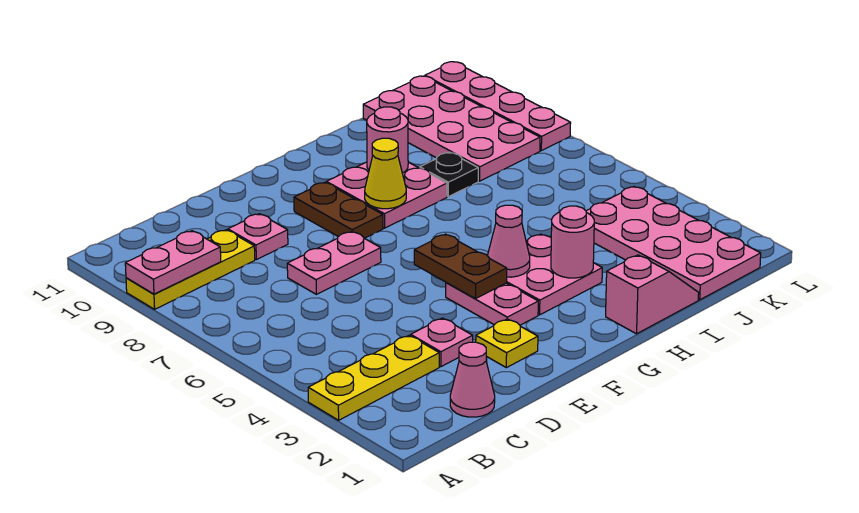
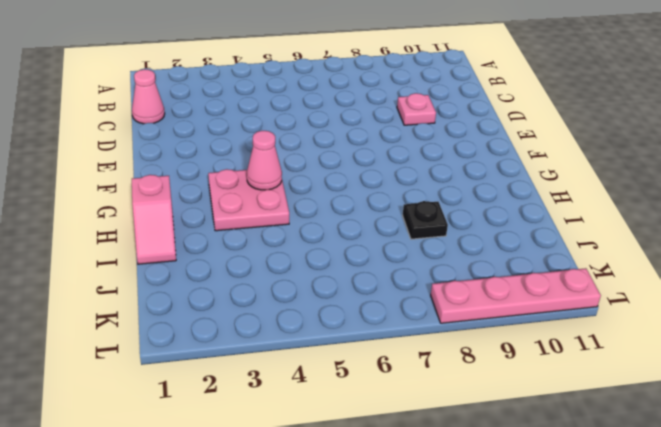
none -> yellow plate A3:C3 level 1
none -> yellow plate A9:C9 level 1
none -> pink plate D3 level 1

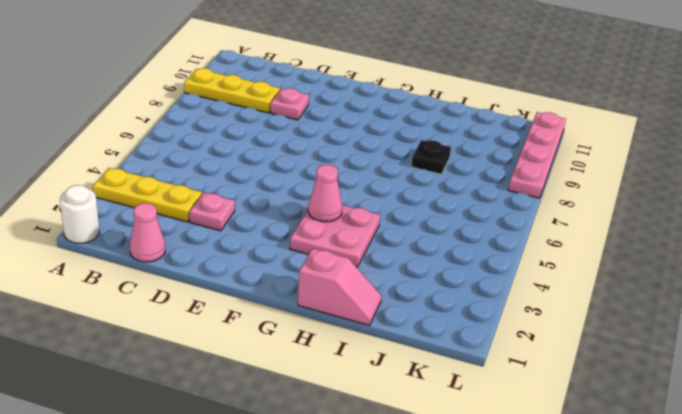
white round brick A1 level 1 -> none
none -> pink plate D7:E7 level 1
none -> yellow plate E2 level 1
none -> pink plate F3:F4 level 1

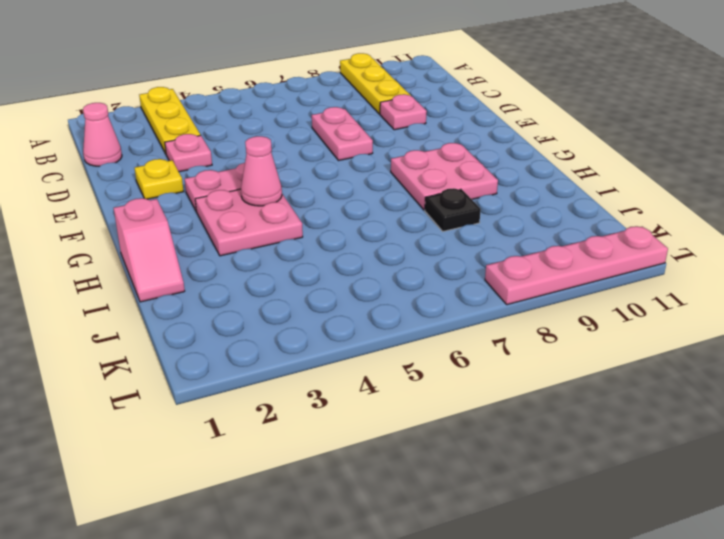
none -> brown plate F8:F9 level 1
none -> pink plate J1:K4 level 1
none -> pink plate J8:K11 level 1

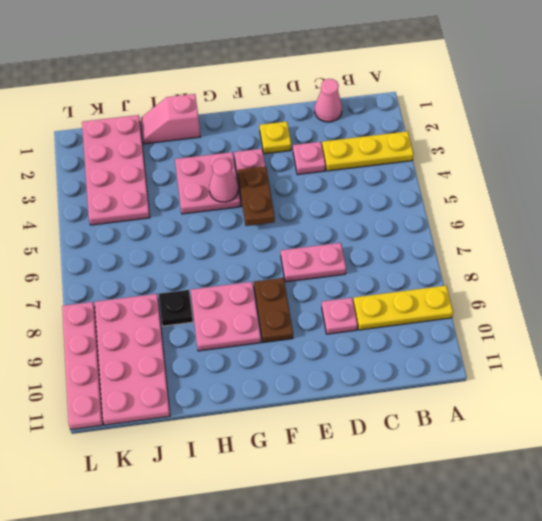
none -> pink plate A9:B9 level 2
none -> yellow cone G8 level 2
none -> pink round brick H3 level 2

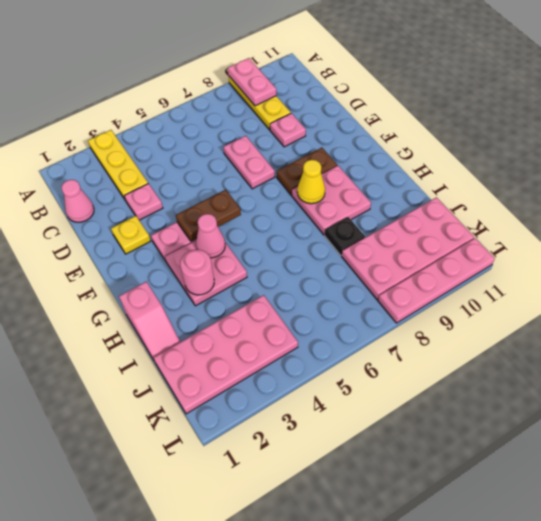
none -> pink round brick H9 level 2

